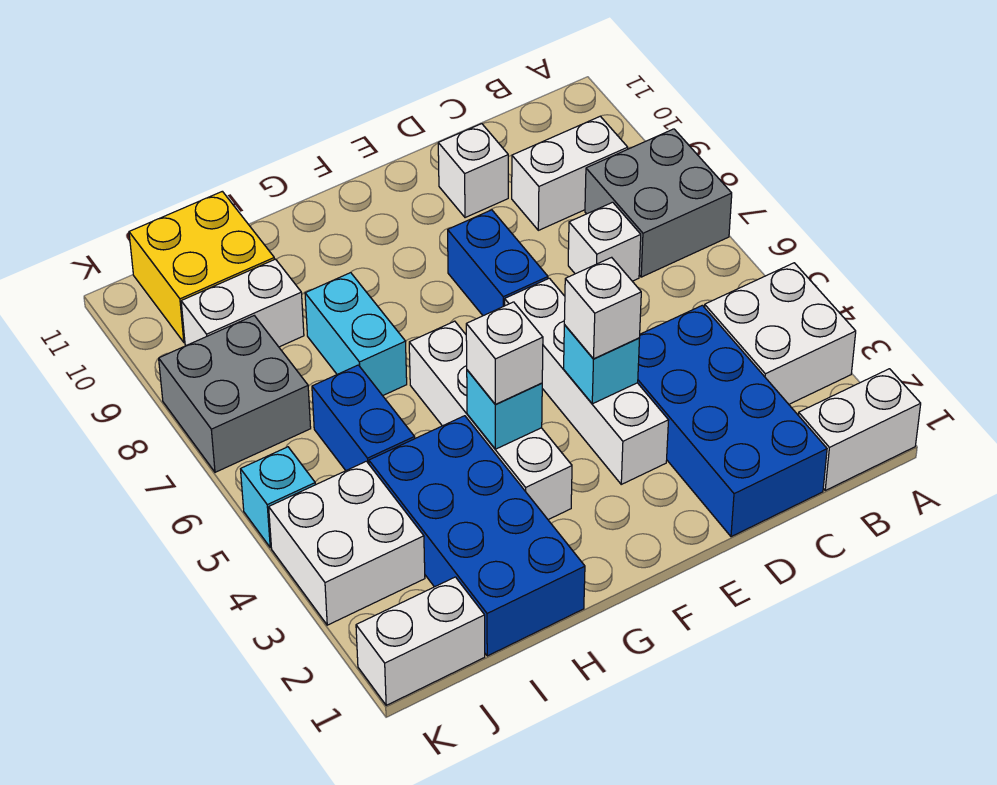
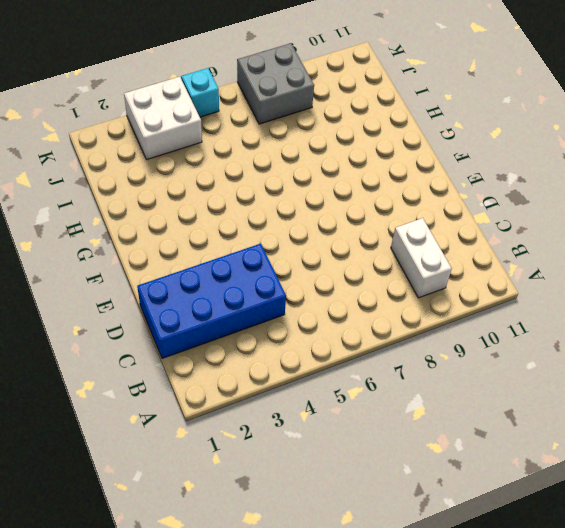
none -> white brick A1:B1 level 1
none -> white brick A3:B4 level 1
none -> grey brick A7:B8 level 1

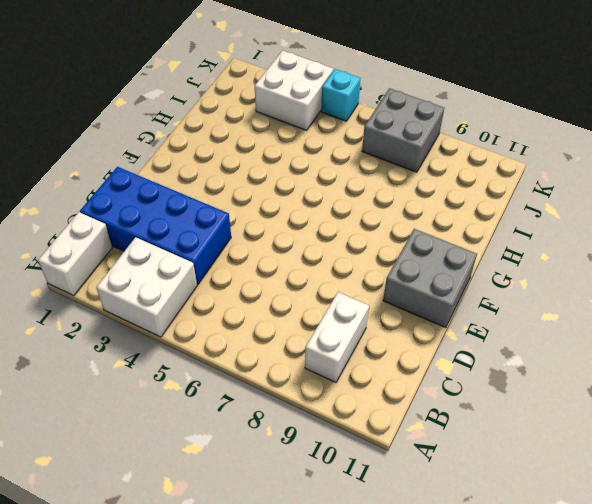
grey brick E10:F11 level 1 -> grey brick A7:B8 level 1
none -> white brick C7 level 1
none -> white brick D10 level 1
none -> white brick E3:E6 level 1

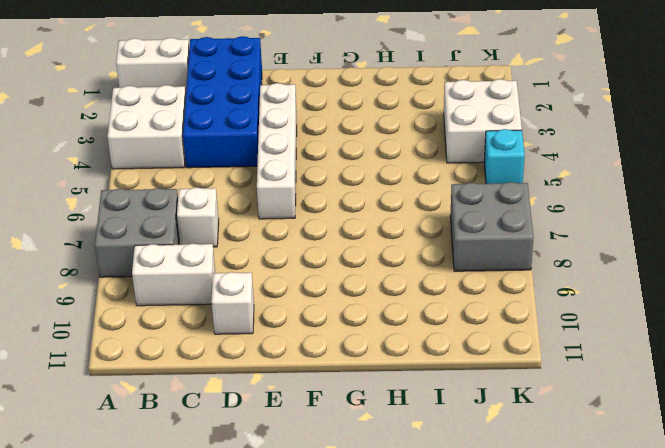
none -> blue brick E7:E8 level 1
none -> white brick G3:G6 level 1
none -> blue brick H1:I4 level 1

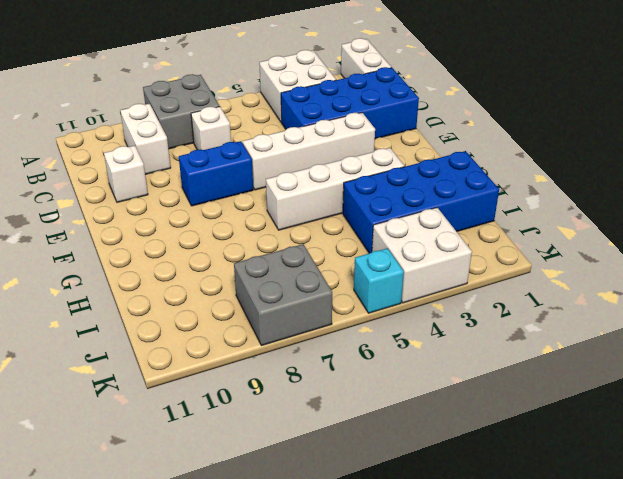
none -> cyan brick H7:H8 level 1
none -> blue brick I5:I6 level 1
none -> white brick I9:J9 level 1

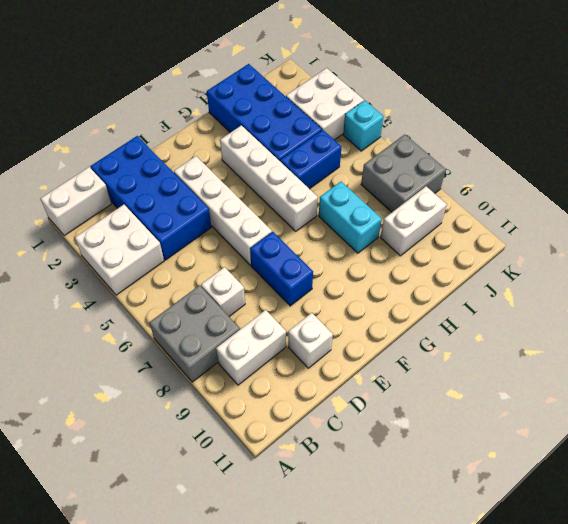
blue brick H5:I5 level 1 -> blue brick I5:I6 level 1
none -> yellow brick I10:J11 level 1
none -> white brick J1:K1 level 1
none -> cyan brick E4 level 2

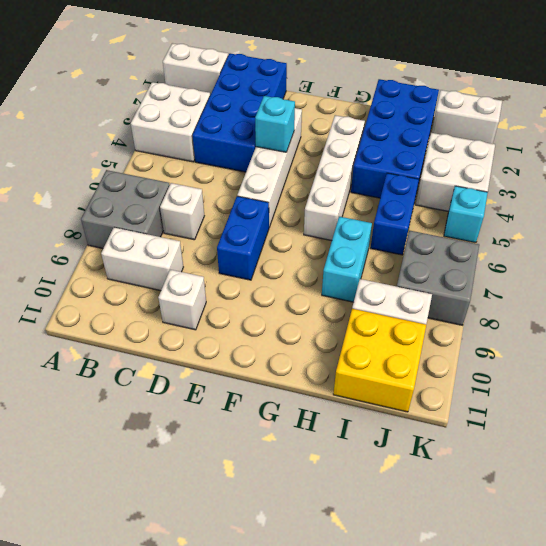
none -> cyan brick G4 level 2
none -> white brick E4 level 3
none -> white brick G4 level 3

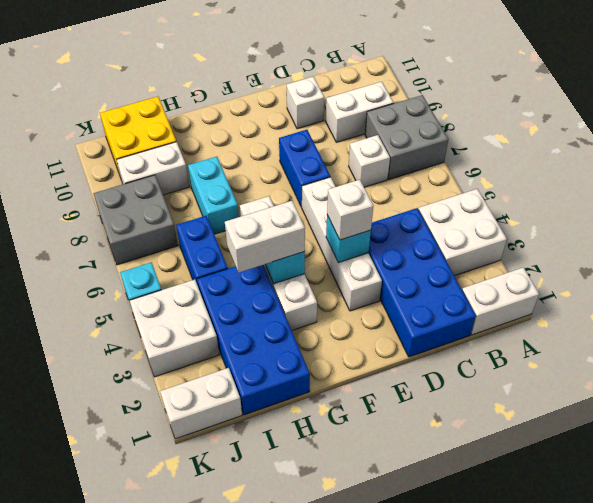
white brick G4:H4 level 3 -> white brick G4 level 3

